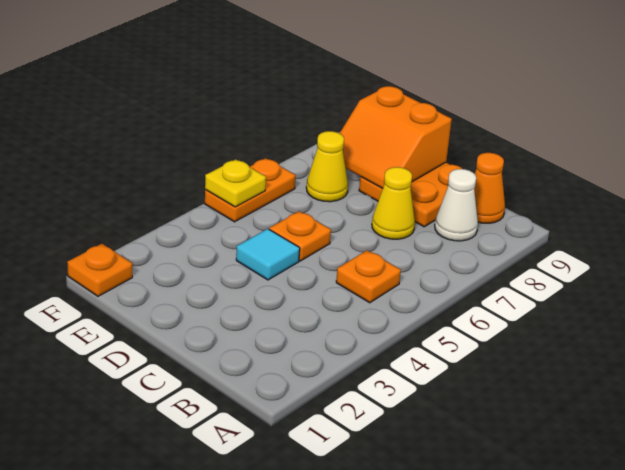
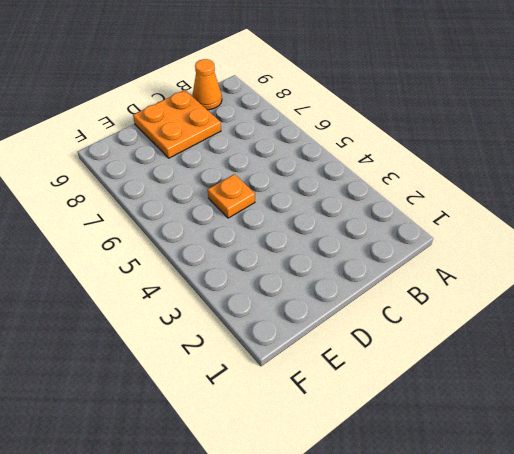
none -> orange plate B5 level 1
none -> white cone B8 level 1
none -> yellow cone C7 level 1

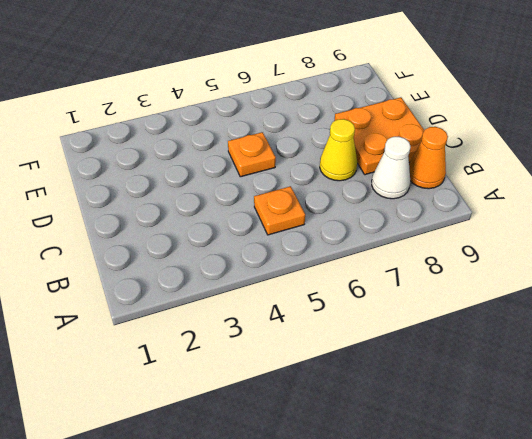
none -> cyan tile D4 level 1
none -> yellow cone E7 level 1
none -> orange plate F1 level 1

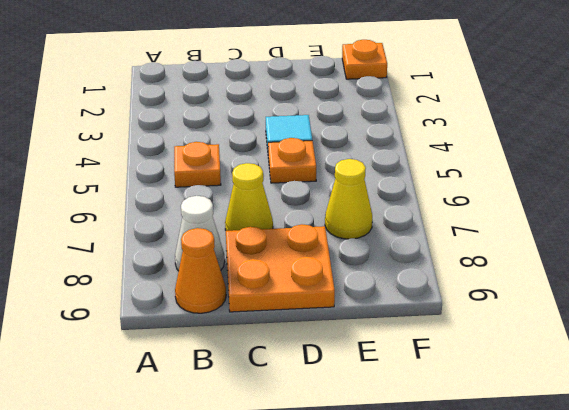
none -> orange plate F5:F6 level 1
none -> orange slope D8:E9 level 2 top 9
none -> yellow plate F5 level 2

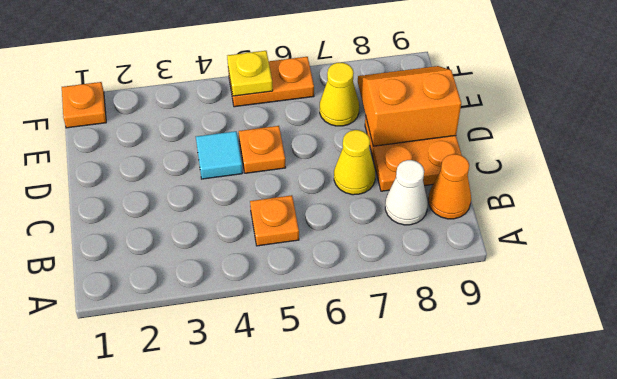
orange slope D8:E9 level 2 top D -> orange slope D8:E9 level 2 top 9

